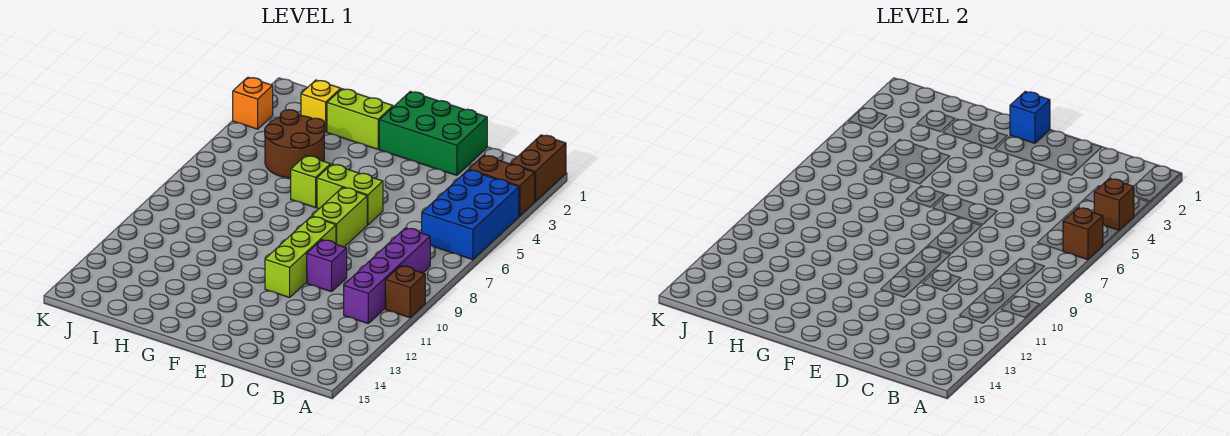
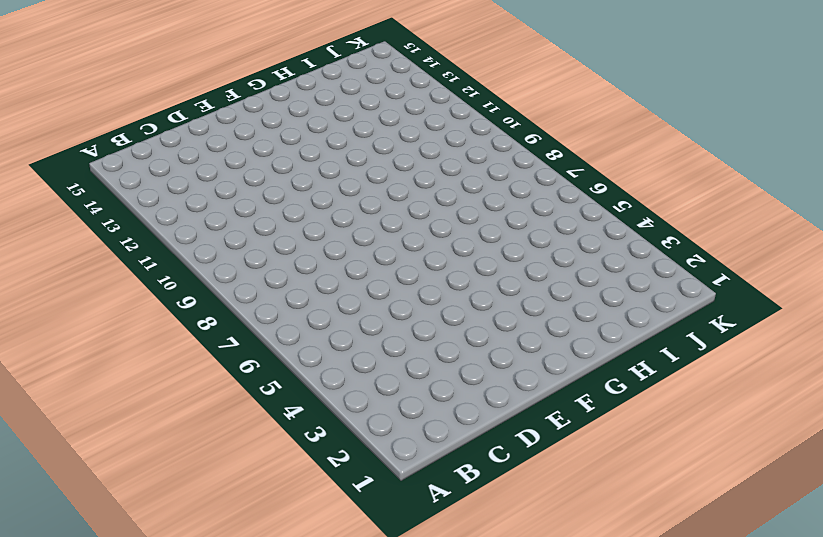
none -> brown brick A1:A2 level 1
none -> brown brick A3:B3 level 1
none -> blue brick A4:B6 level 1

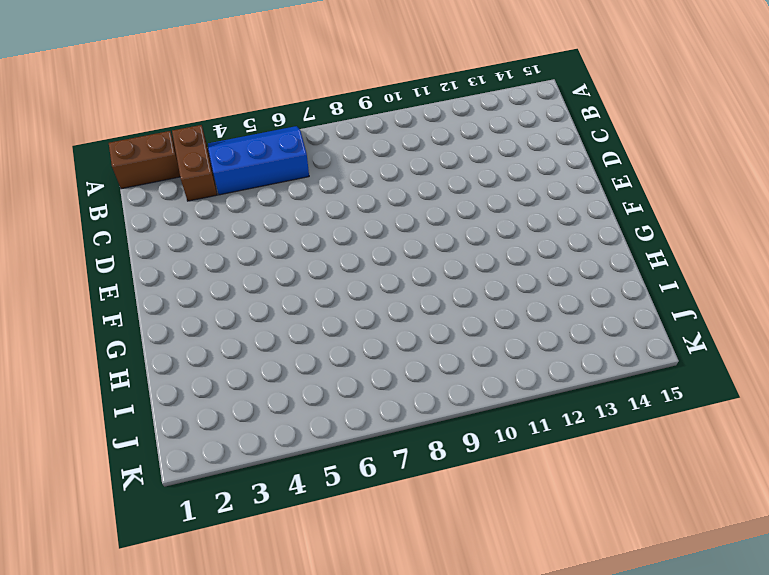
blue slope A4:B6 level 1 top B -> blue brick A4:B6 level 1
none -> brown brick A10 level 1
none -> purple brick B8:B11 level 1
none -> green brick D1:F2 level 1

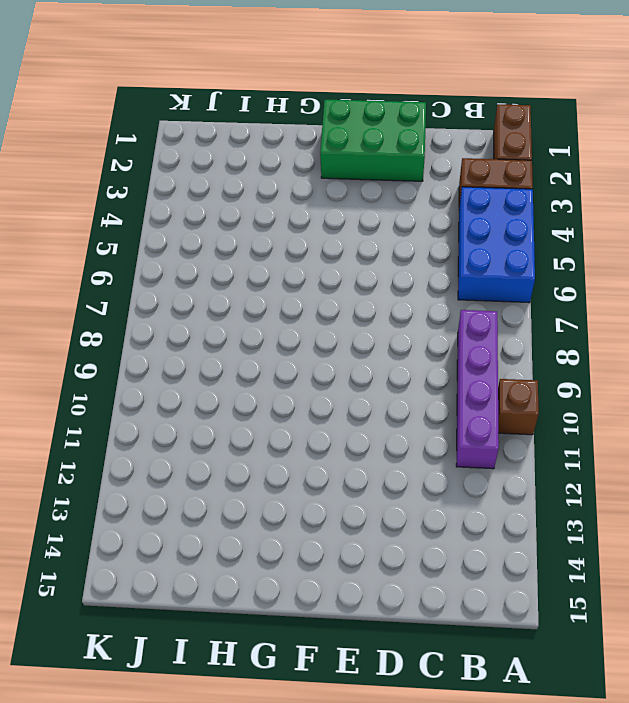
none -> purple brick D10 level 1
none -> lime brick E6:F6 level 1
none -> lime brick E7:E8 level 1

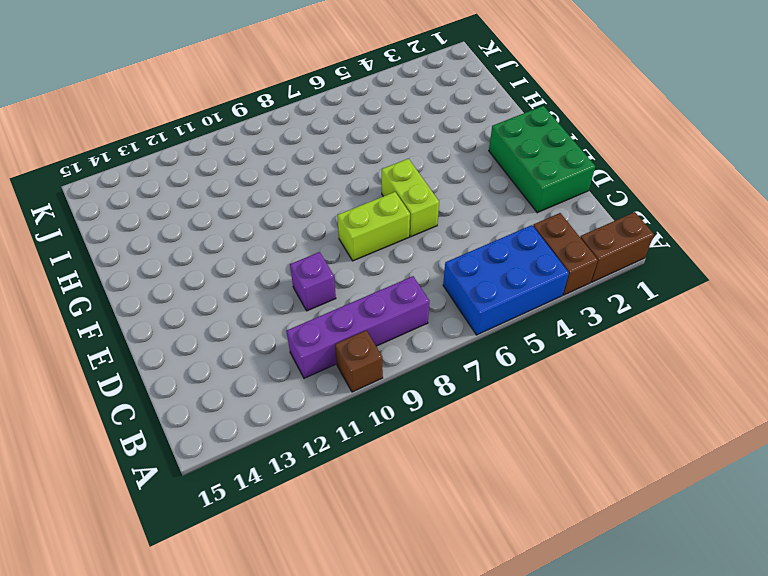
none -> lime brick E9:E11 level 1
none -> lime brick G2:H2 level 1
none -> lime brick G6 level 1

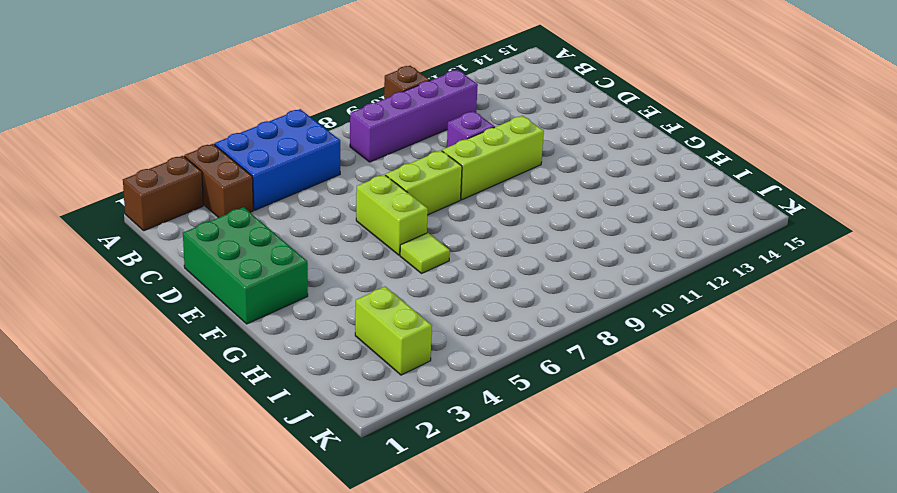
lime tile G6 level 1 -> lime brick G6 level 1
lime brick I3:J3 level 1 -> lime brick G2:H2 level 1
none -> brown round brick H4:I5 level 1
none -> yellow brick I2 level 1
none -> orange brick K3 level 1

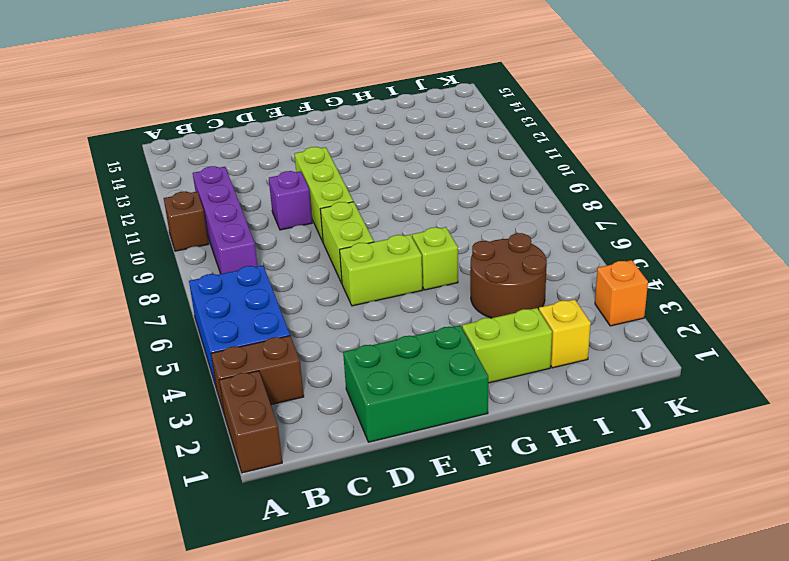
none -> brown brick A4 level 2
none -> brown brick A6 level 2
none -> blue brick F1 level 2

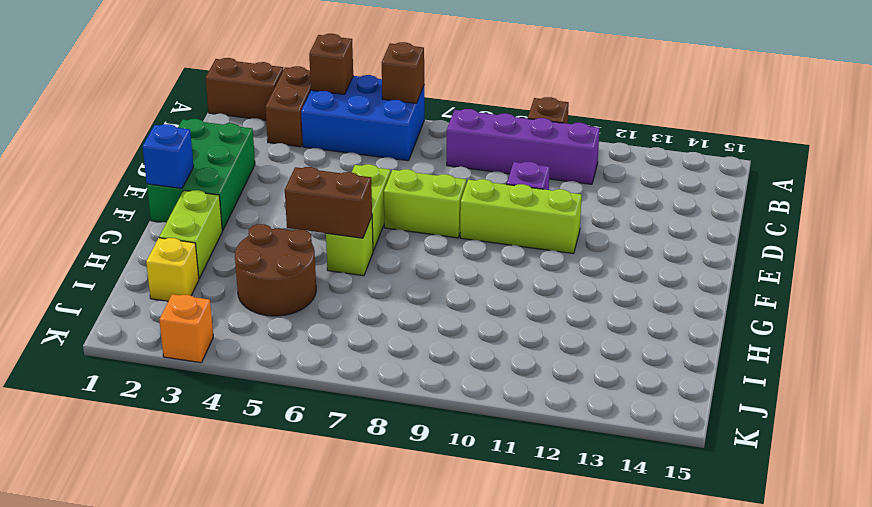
brown brick G5:G6 level 2 -> none

